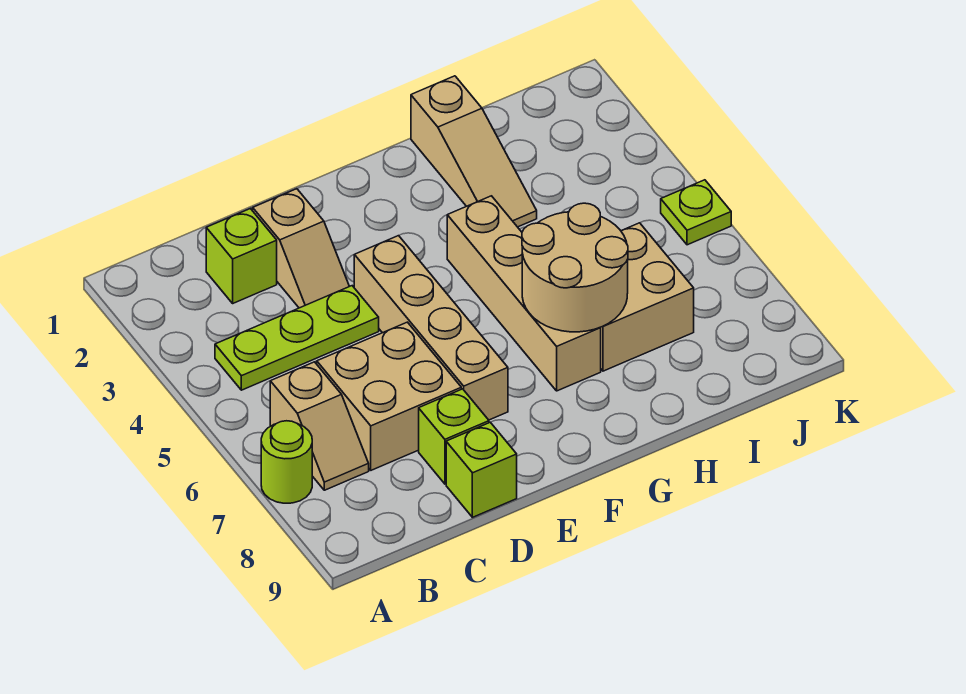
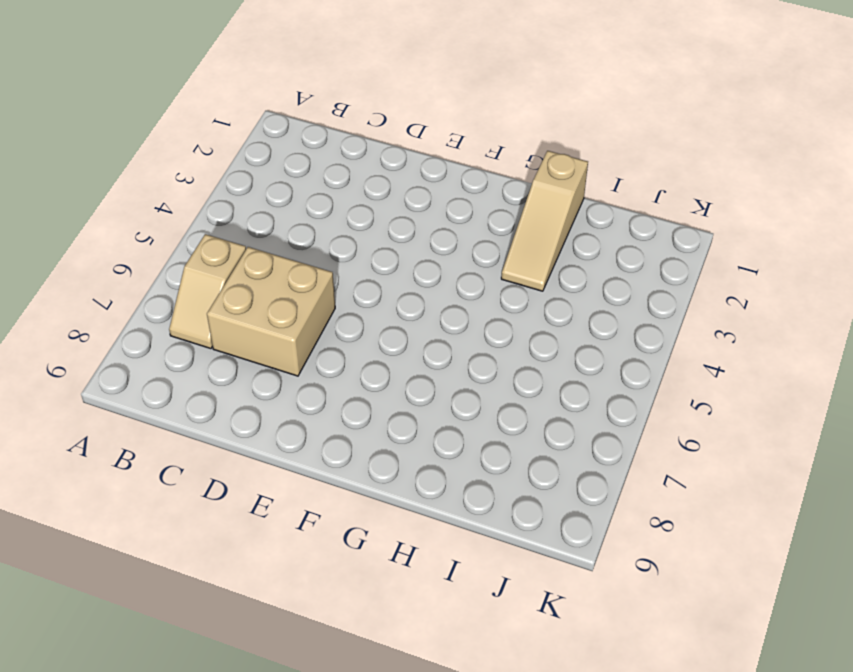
none -> lime round brick A7 level 1
none -> lime plate B4:D4 level 1
none -> lime brick C2 level 1

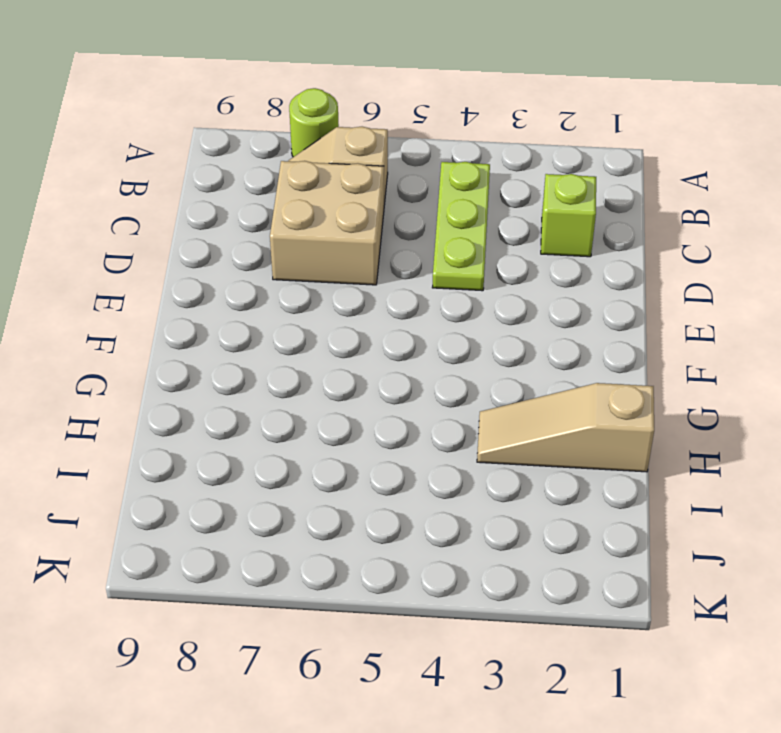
none -> tan slope D2:D3 level 1 top 2
none -> lime brick D8 level 1
none -> lime brick D9 level 1

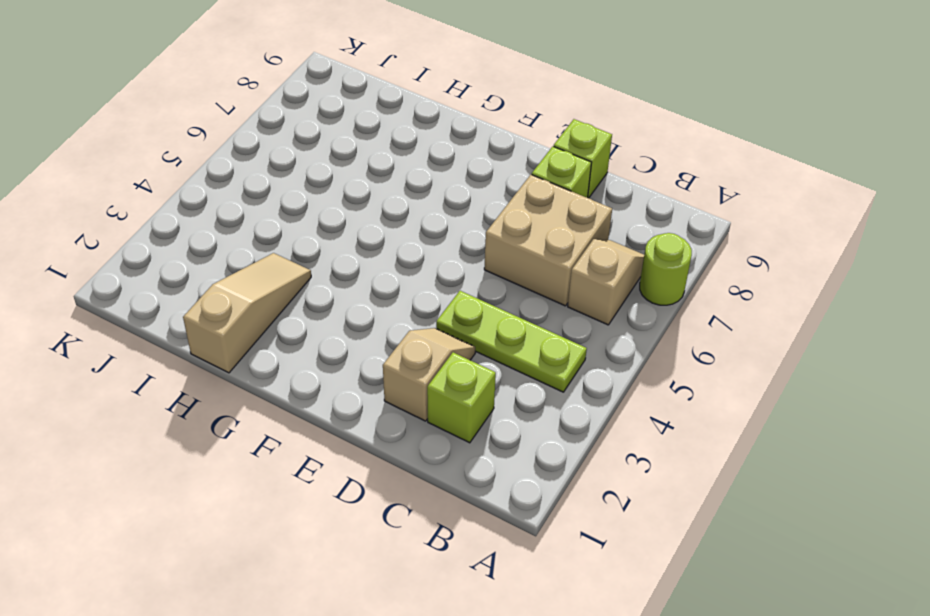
none -> tan brick E4:E7 level 1
none -> tan brick G4:G7 level 1
none -> tan brick H6:I7 level 1

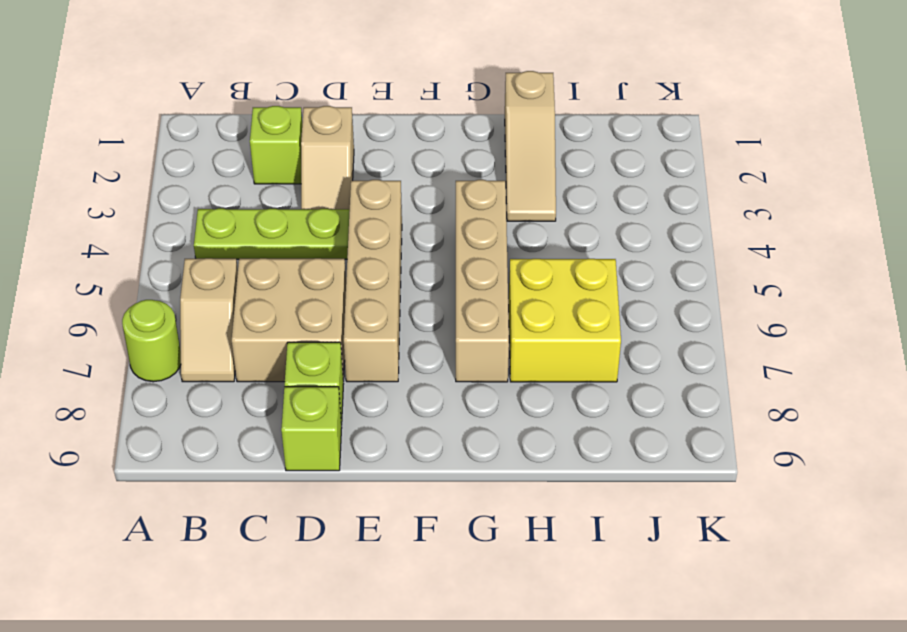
yellow brick H6:I7 level 1 -> tan brick H6:I7 level 1
none -> lime plate K5 level 1
none -> tan round brick G6:H7 level 2

